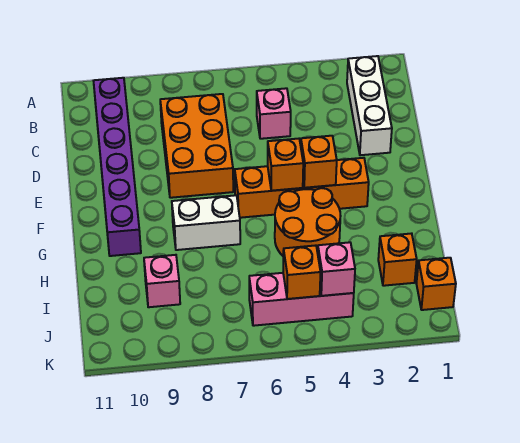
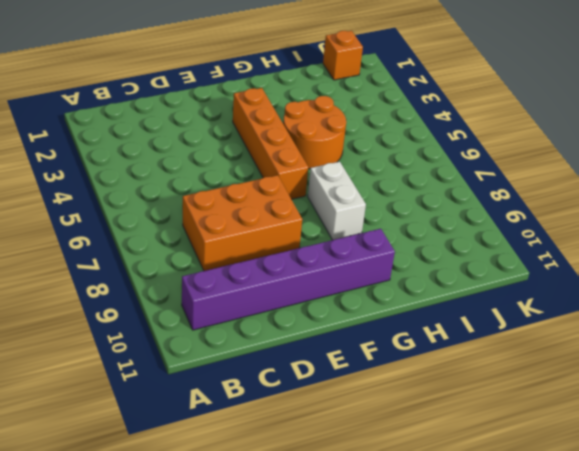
none -> white brick B2:D2 level 1
none -> pink brick C5 level 1
none -> orange brick I2 level 1

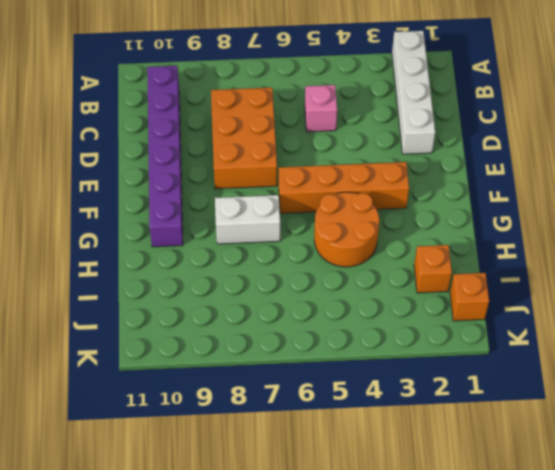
white brick A2:D2 level 1 -> white brick B2:D2 level 1
none -> pink brick I9 level 1
none -> pink brick J4:J6 level 1
none -> orange brick F4 level 2

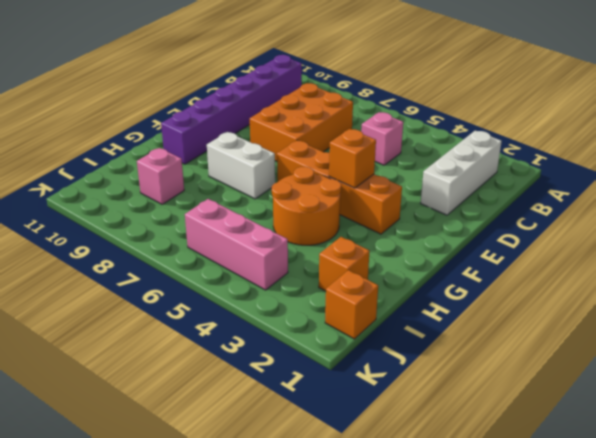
none -> orange brick F5 level 2
none -> pink brick J4 level 2
none -> orange brick J5 level 2

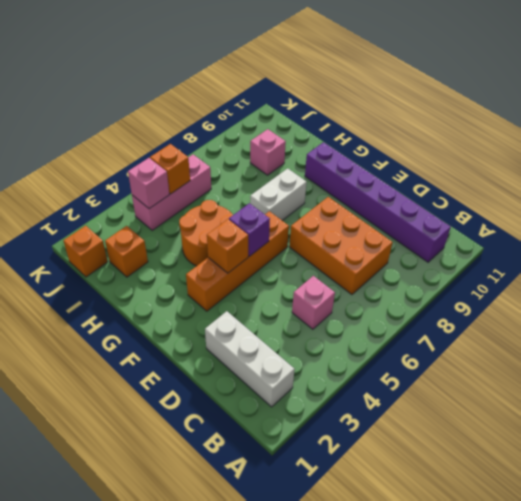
purple brick F5 level 2 -> orange brick F5 level 2

